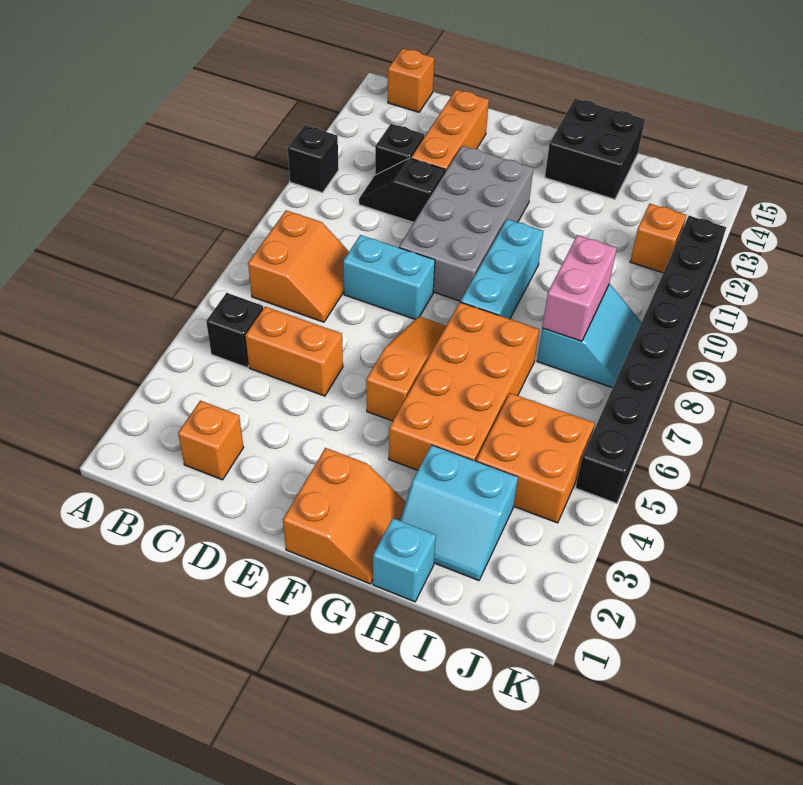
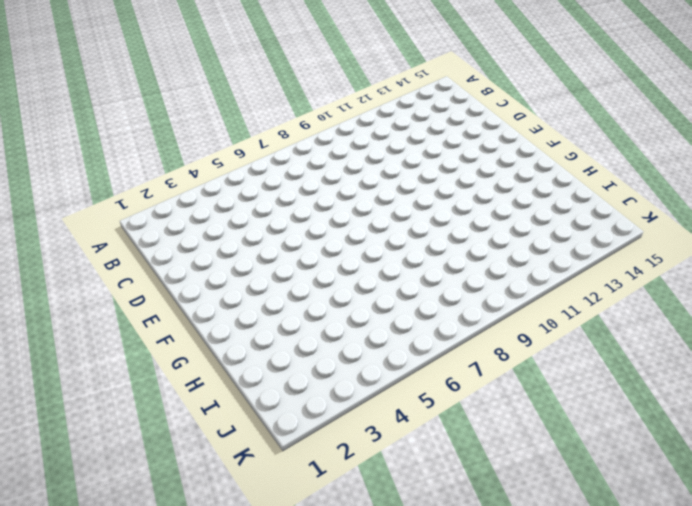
none -> black brick A11 level 1
none -> black brick B5 level 1
none -> orange slope B7:C8 level 1 top B

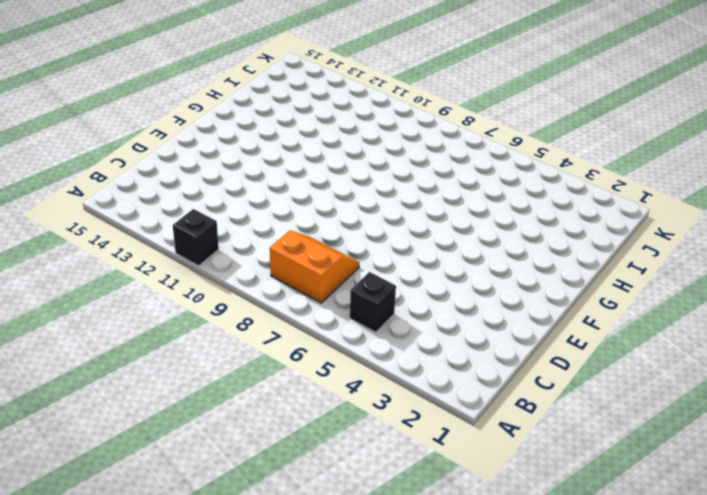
none -> orange brick B15 level 1
none -> orange brick C2 level 1
none -> orange brick C5:D5 level 1

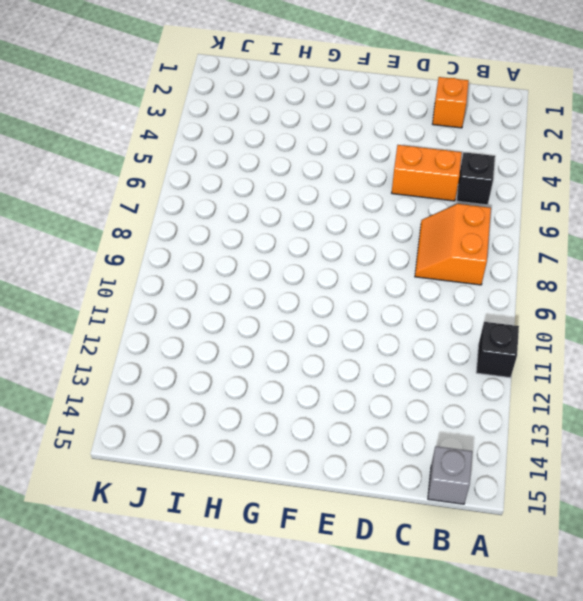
grey brick B15 level 1 -> orange brick B15 level 1
none -> black slope C11:D11 level 1 top D
none -> black brick C12 level 1
none -> cyan brick D8:E8 level 1

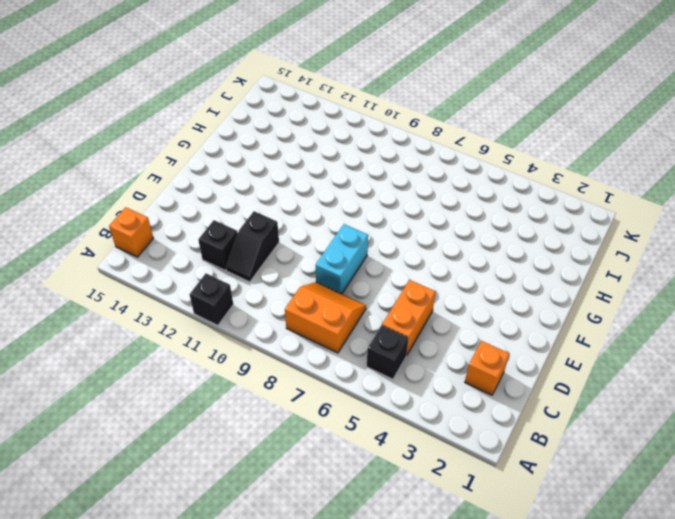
none -> orange brick D12:D14 level 1
none -> grey brick E9:F12 level 1
none -> orange slope F1:G2 level 1 top F

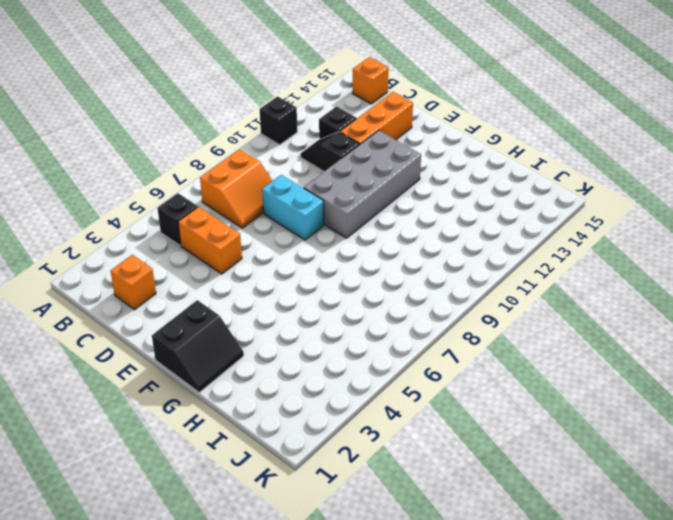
black slope F1:G2 level 1 top F -> orange slope F1:G2 level 1 top F
none -> orange slope F5:F7 level 1 top 5
none -> orange brick G4:H7 level 1
none -> cyan brick G8:G10 level 1

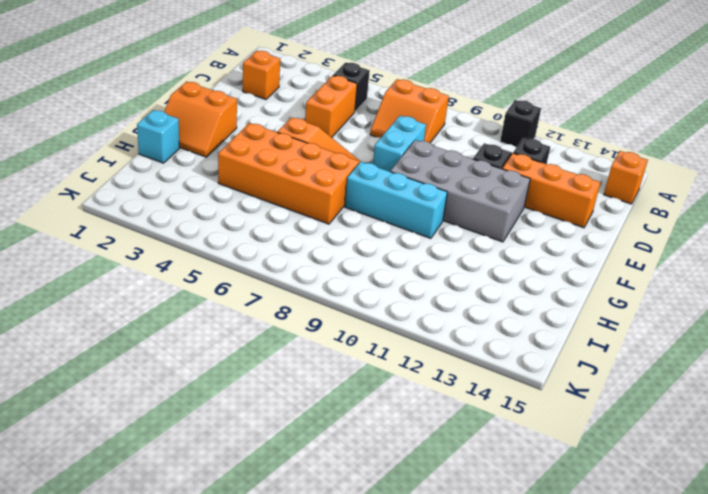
none -> black brick G14:H15 level 1
none -> cyan slope H2:I3 level 1 top 3
none -> orange brick I4:J5 level 1

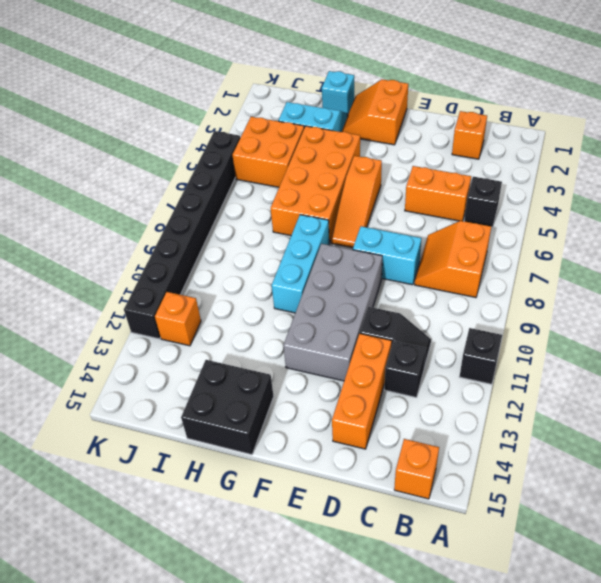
none -> cyan slope I8:J9 level 1 top I
none -> pink brick I8:I9 level 2

